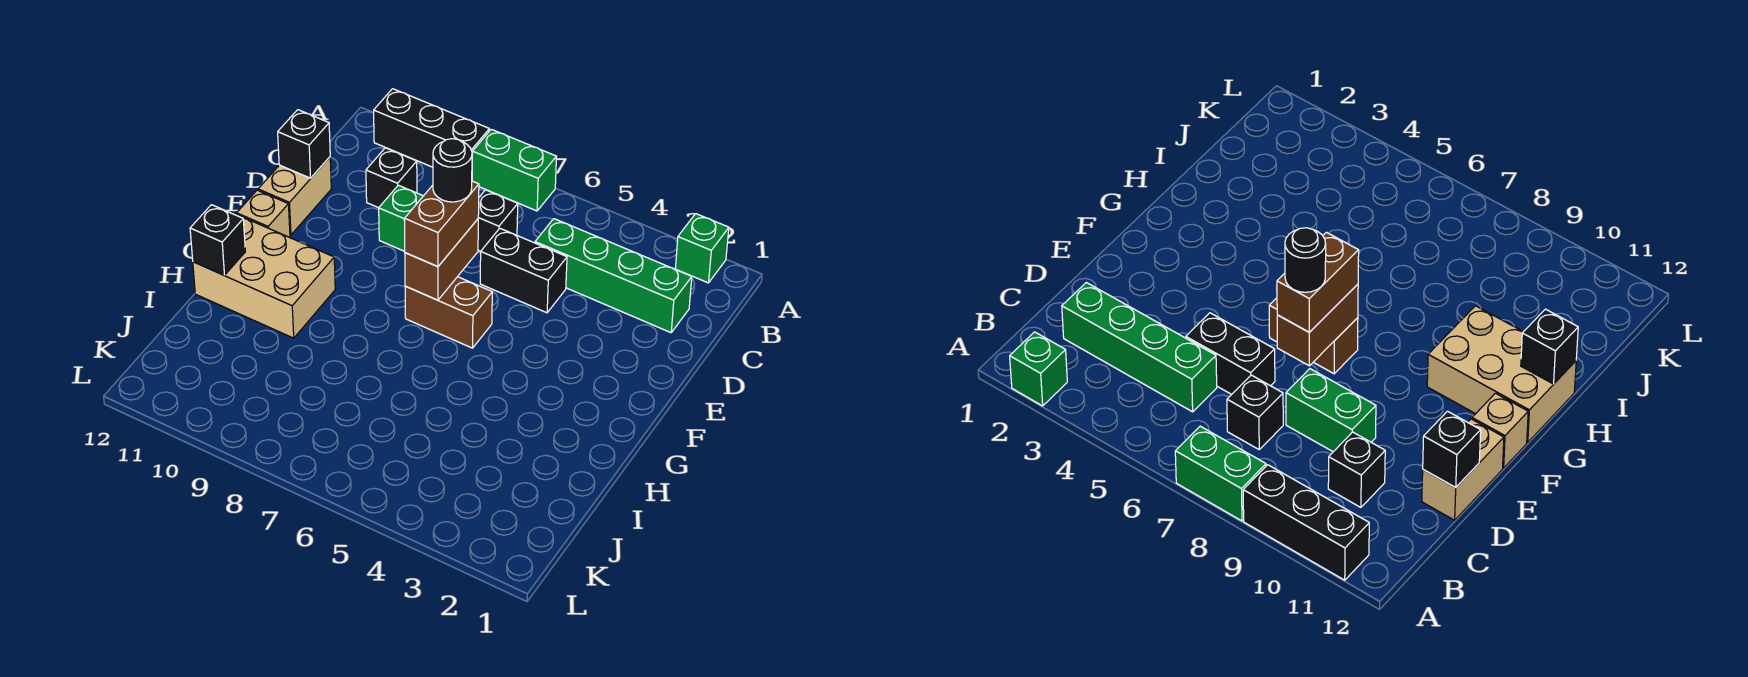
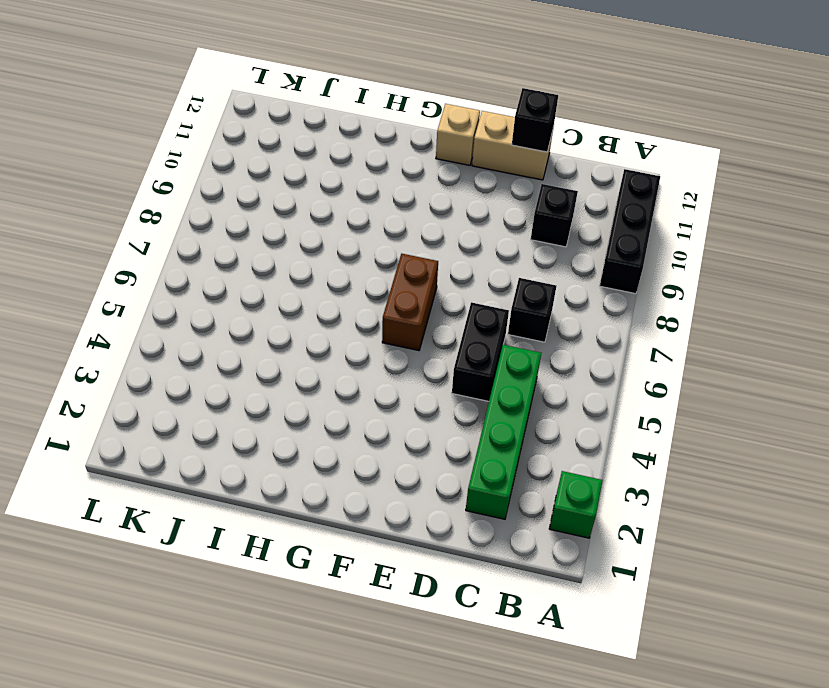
none -> green brick A7:A8 level 1
none -> green brick D8:D9 level 1
none -> tan brick G10:H12 level 1

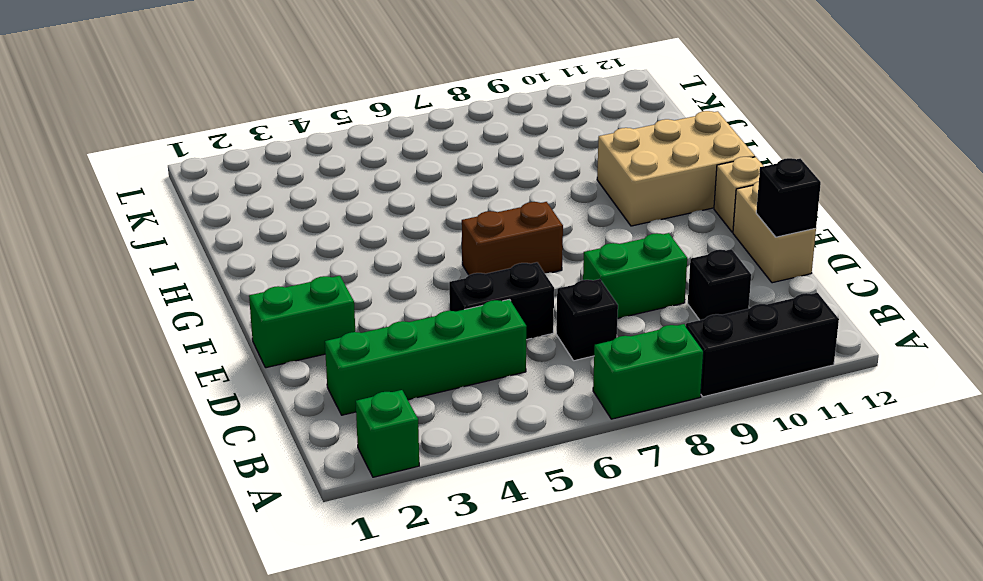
green brick E1:E2 level 1 -> none
none -> brown brick E7:F7 level 2
none -> black brick H12 level 2
none -> brown brick E7:F7 level 3

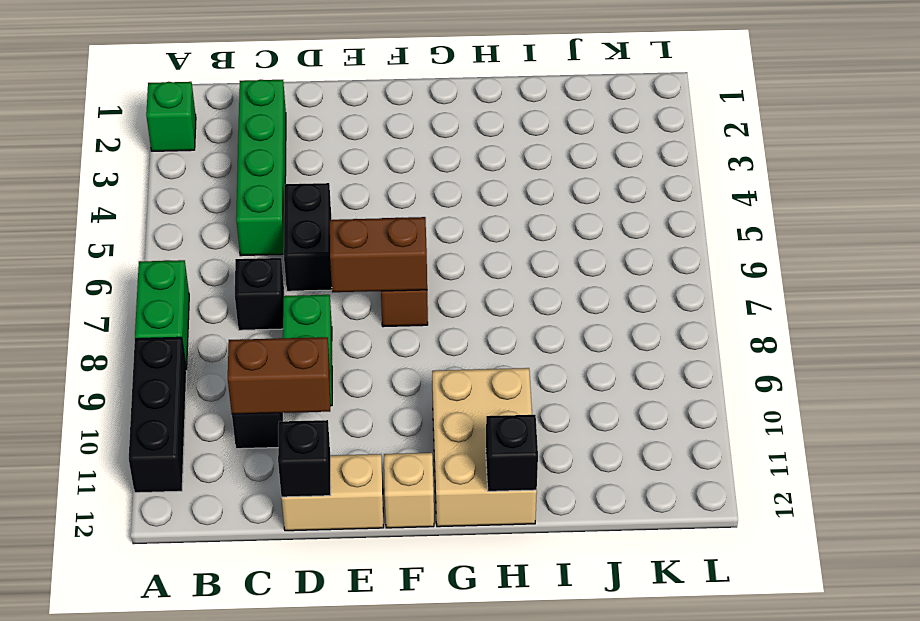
brown brick C10:D10 level 2 -> brown brick E7:F7 level 3
none -> black round brick E7 level 4

